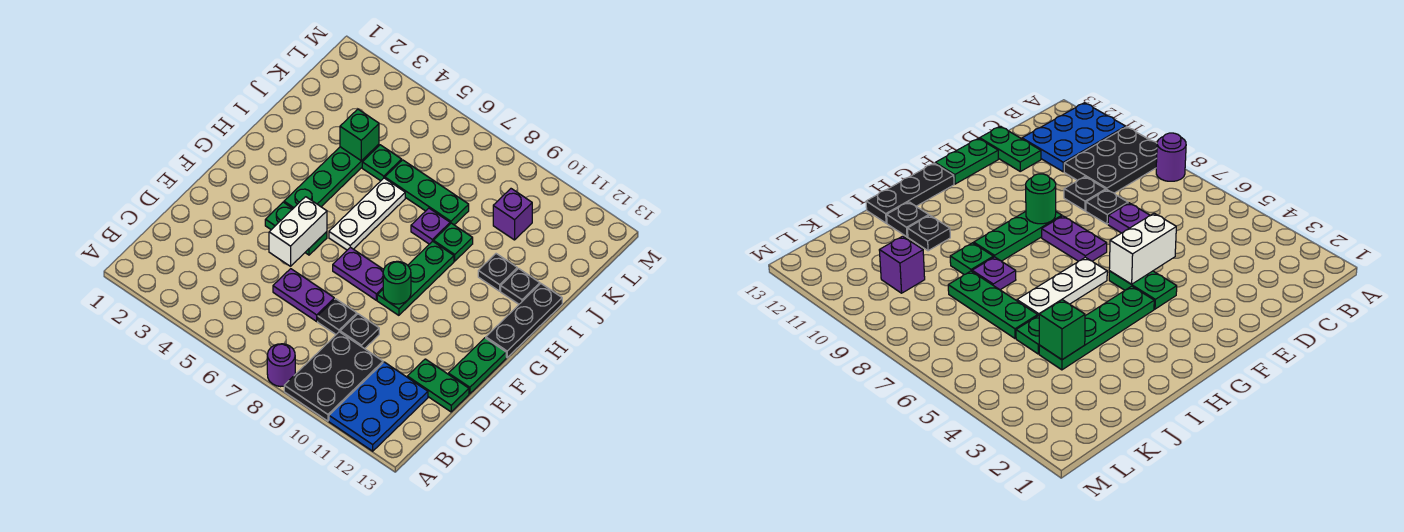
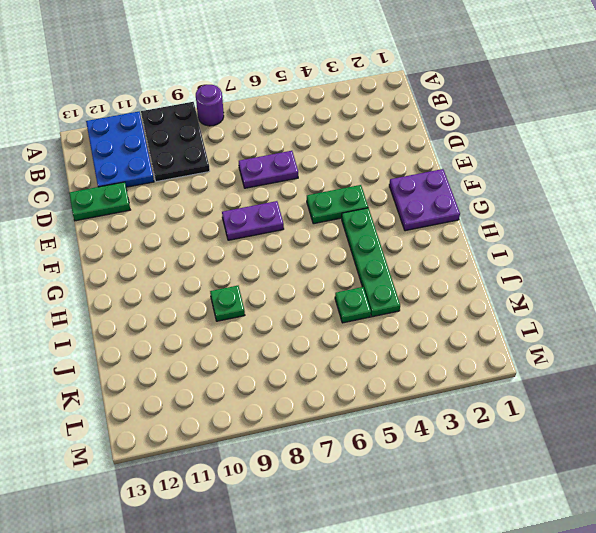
purple plate F1:G2 level 1 -> none
none -> black plate D8 level 1
none -> black plate D9 level 1
none -> green plate E13:F13 level 1

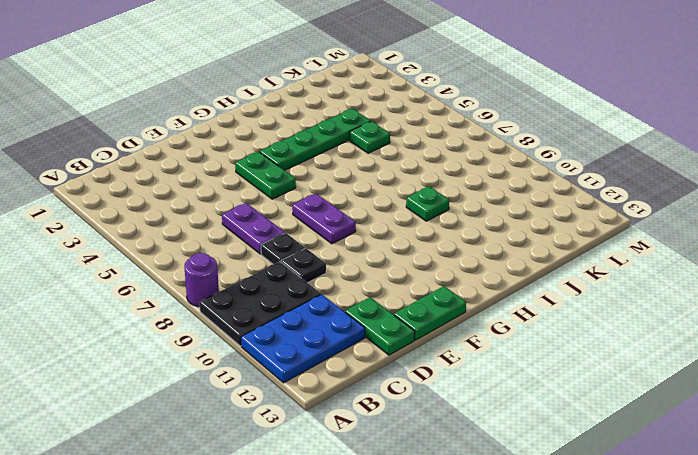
none -> green plate F9:H9 level 1
none -> white plate G6:I6 level 1
none -> black plate G13:I13 level 1

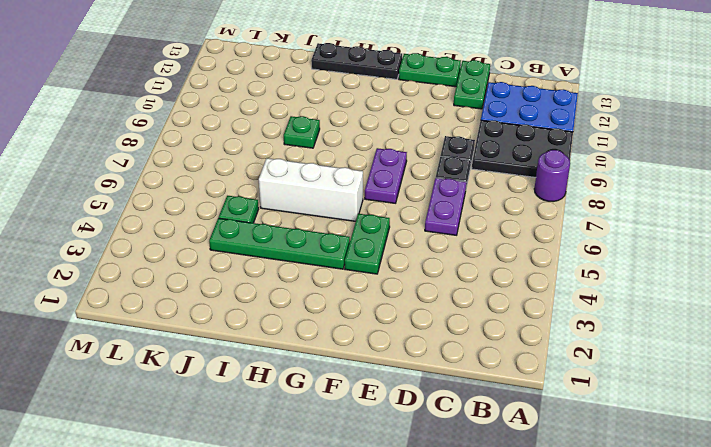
white brick G6:I6 level 1 -> white plate G6:I6 level 1
none -> green plate F9:H9 level 1
none -> purple plate I8 level 1
none -> black plate I11 level 1

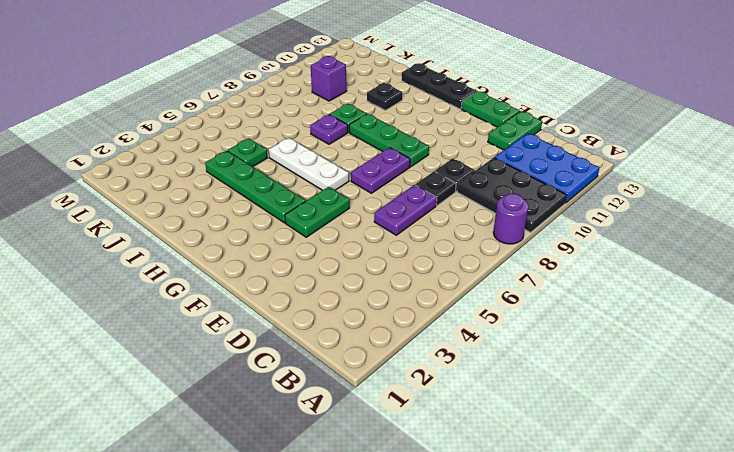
none -> black plate I12 level 1
none -> green plate J6:J8 level 1
none -> white brick E5:F5 level 2

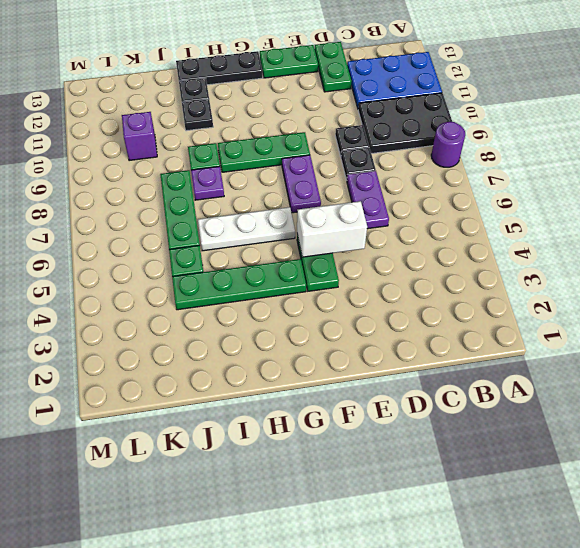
none -> green round brick F9 level 2
none -> green brick J4 level 2

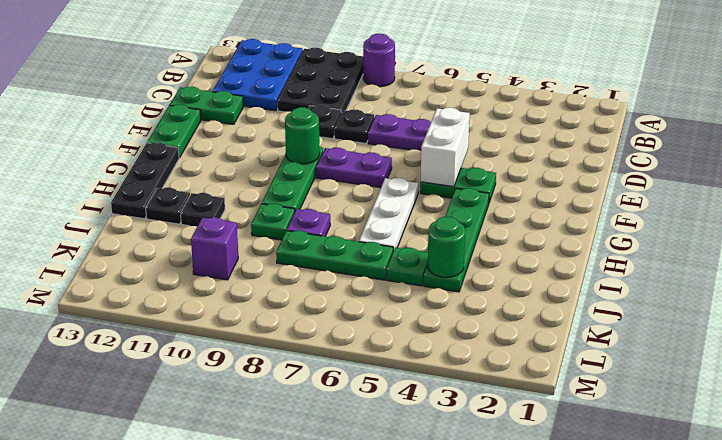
green round brick J4 level 2 -> green brick J4 level 2

